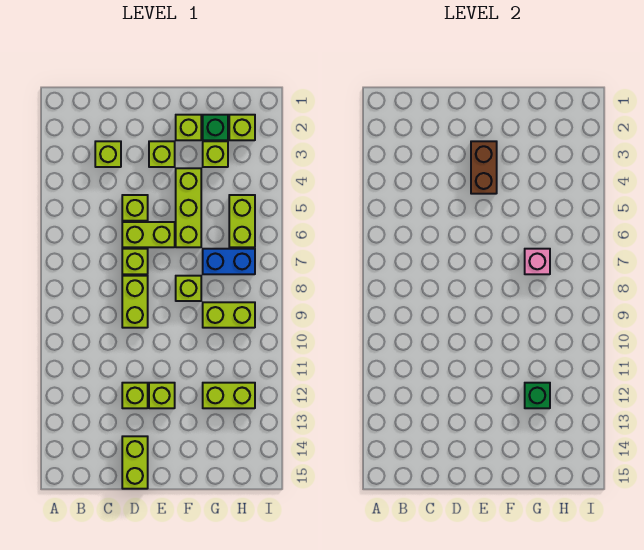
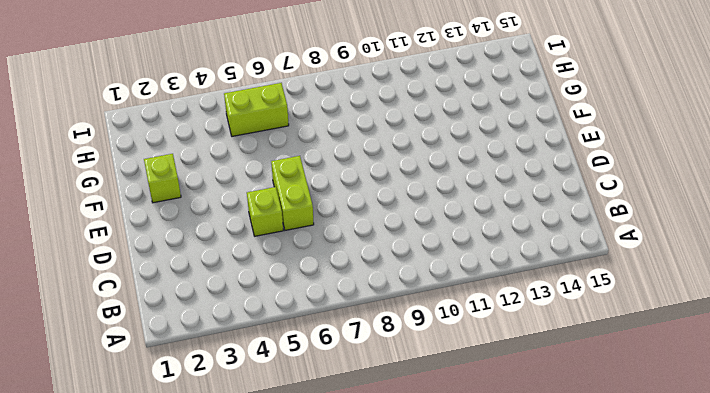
none -> lime brick C3 level 1
none -> lime brick D7 level 1
none -> lime brick D8:D9 level 1

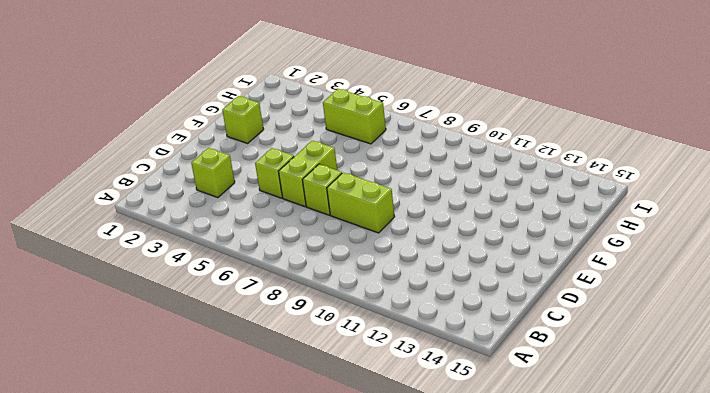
none -> lime brick D12 level 1
none -> lime brick D14:D15 level 1
none -> lime brick E3 level 1

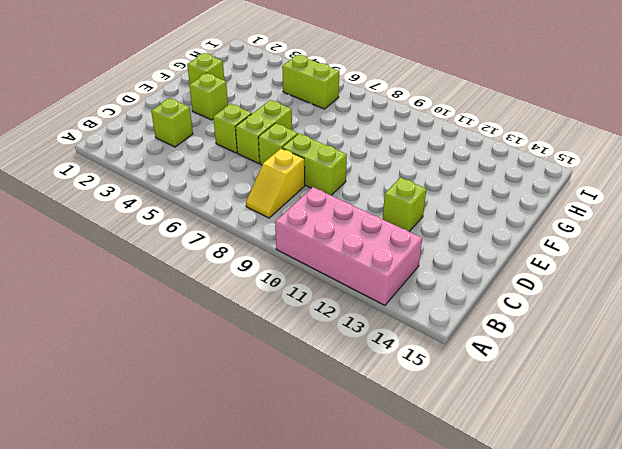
pink brick A10:B13 level 1 -> none
yellow slope B8:C8 level 1 top C -> none
none -> lime brick D14:D15 level 1
none -> lime brick E12 level 1
none -> lime brick F4:F6 level 1

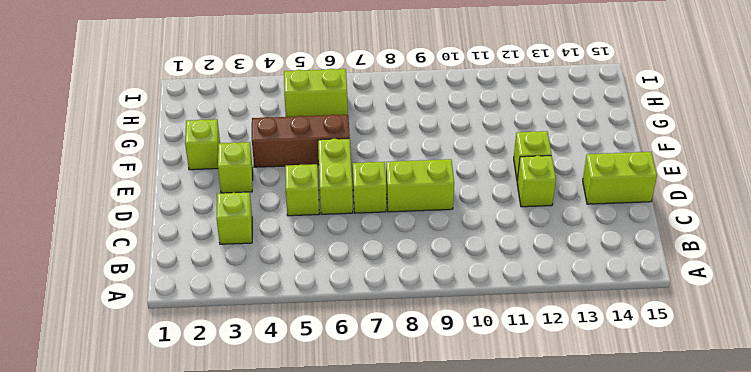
brown brick F4:F6 level 1 -> lime brick F4:F6 level 1
none -> lime brick F8 level 1
none -> green brick G2 level 1
none -> lime brick G3 level 1

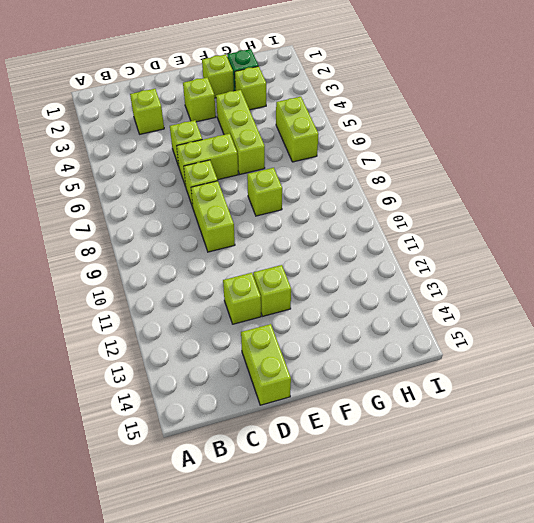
none -> blue brick G7:H7 level 1
none -> lime brick G9:H9 level 1
none -> lime brick G12:H12 level 1

